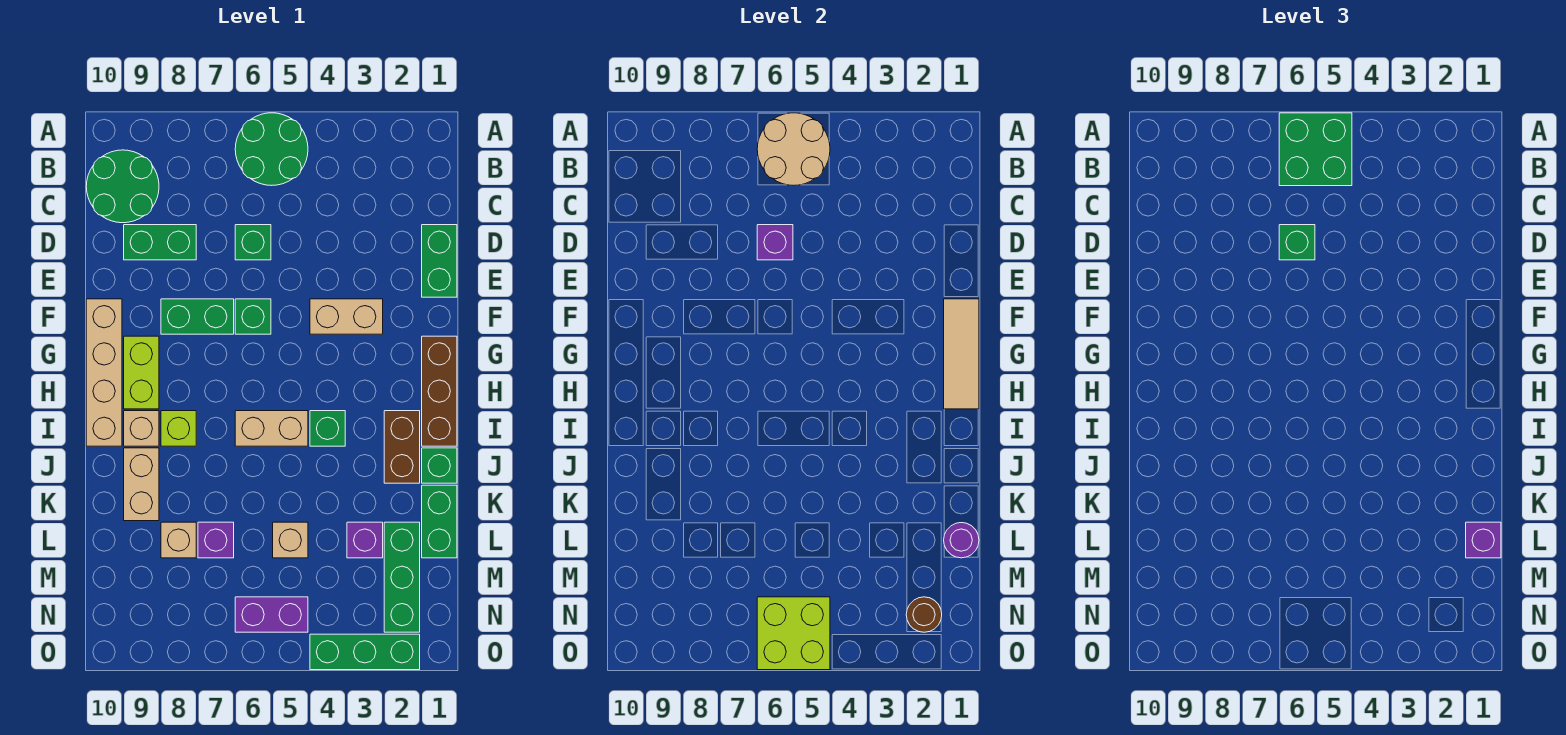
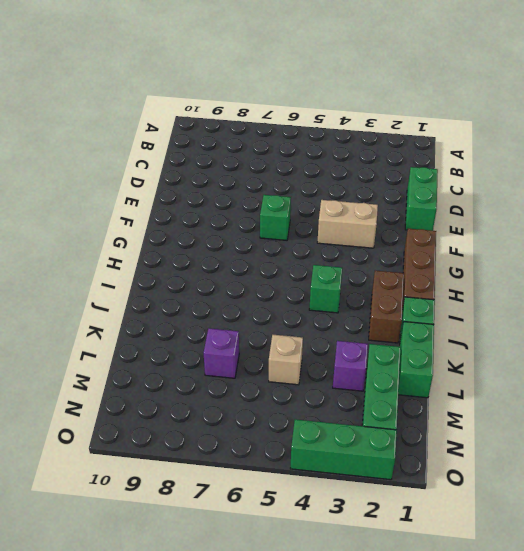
none -> green round brick A5:B6 level 1
none -> green round brick B9:C10 level 1
none -> green brick D6 level 1
none -> green brick D8:D9 level 1

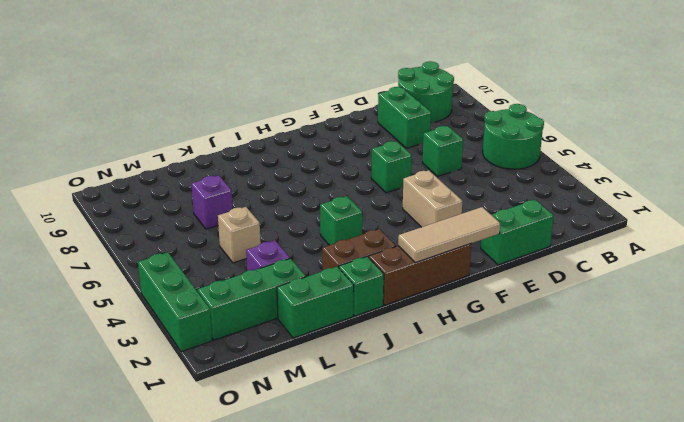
none -> green brick F7:F8 level 1
none -> tan brick F10:I10 level 1
none -> lime brick G9:H9 level 1
none -> tan brick I5:I6 level 1

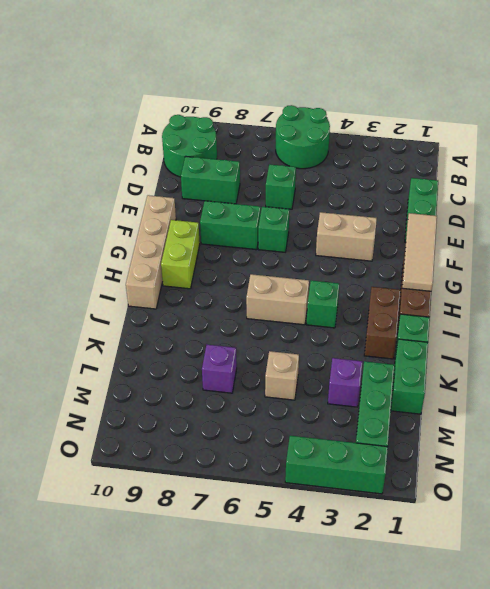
none -> lime brick I8 level 1
none -> tan brick I9 level 1
none -> tan brick J9:K9 level 1
none -> tan brick L8 level 1

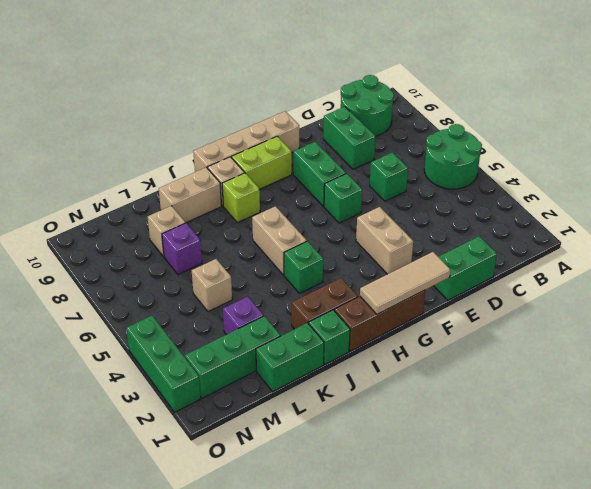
none -> purple brick N5:N6 level 1
none -> tan round brick A5:B6 level 2
none -> purple brick D6 level 2
none -> purple round brick L1 level 2

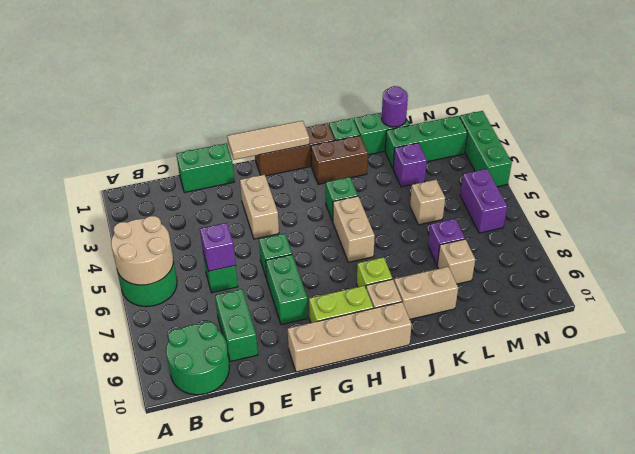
none -> brown round brick N2 level 2
none -> lime brick N5:O6 level 2
none -> green brick A5:B6 level 3
none -> green brick D6 level 3

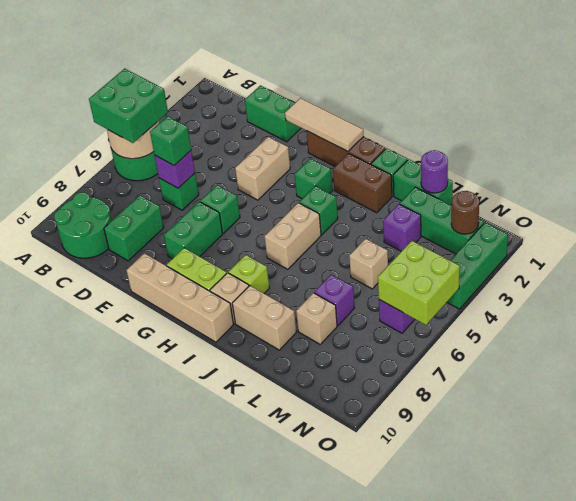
green brick H3 level 1 -> none
none -> purple brick L1 level 3

